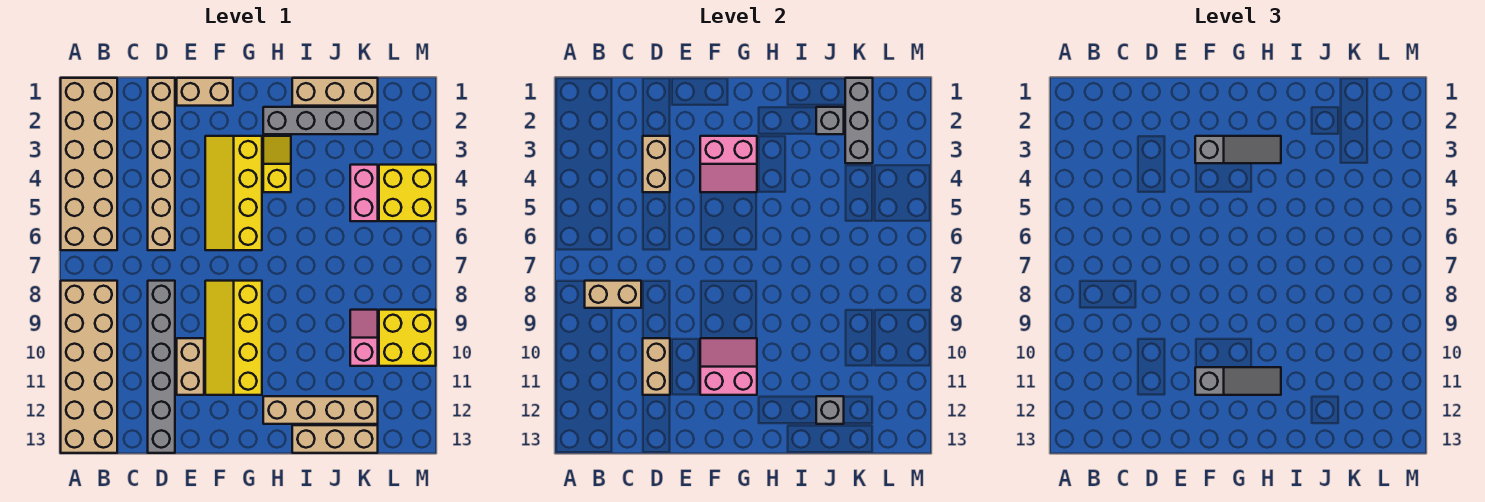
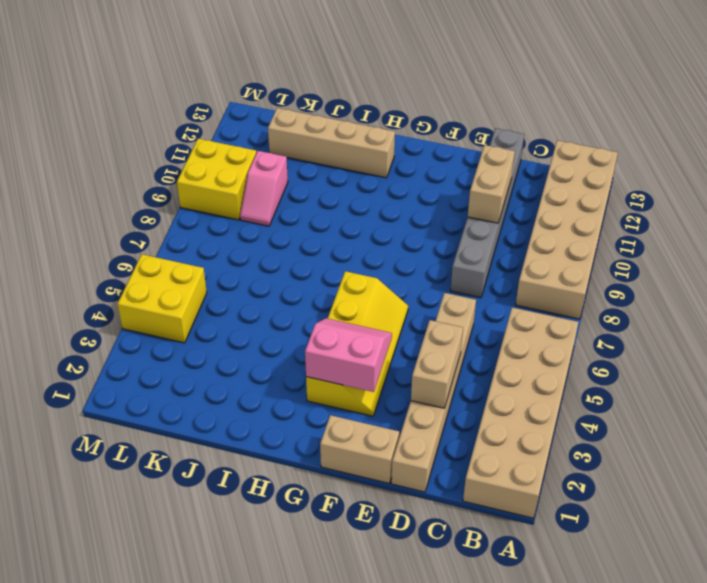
none -> tan brick E10:E11 level 1
none -> yellow slope F8:G11 level 1 top G
none -> grey brick H2:K2 level 1

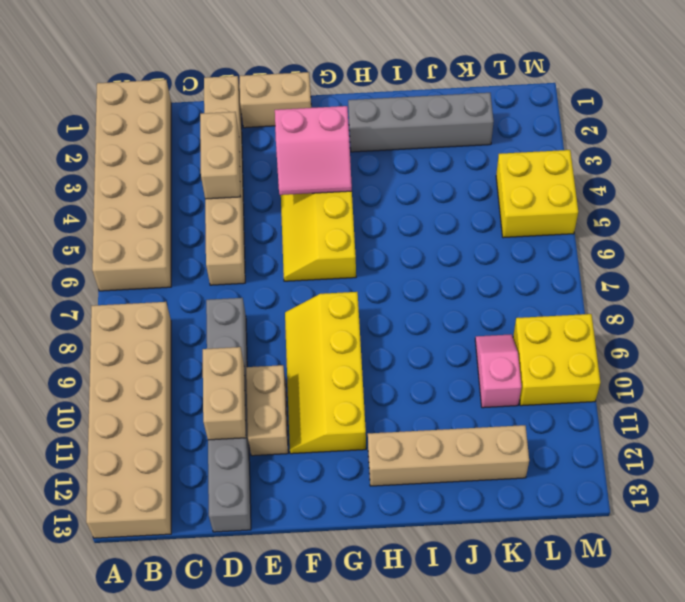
none -> yellow slope H3:H4 level 1 top 4
none -> tan brick I1:K1 level 1
none -> tan brick I13:K13 level 1

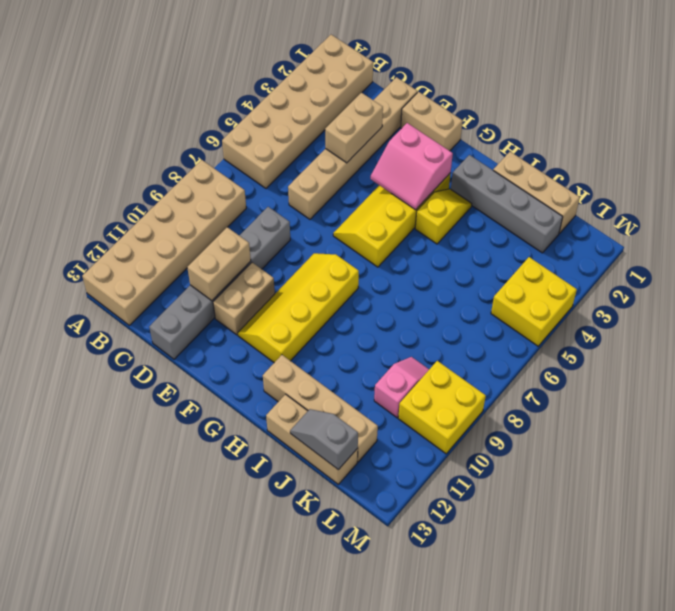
grey slope J13:K13 level 2 top K -> none
none -> pink brick K4:K5 level 1
none -> tan brick B8:C8 level 2
none -> pink slope F10:G11 level 2 top 11

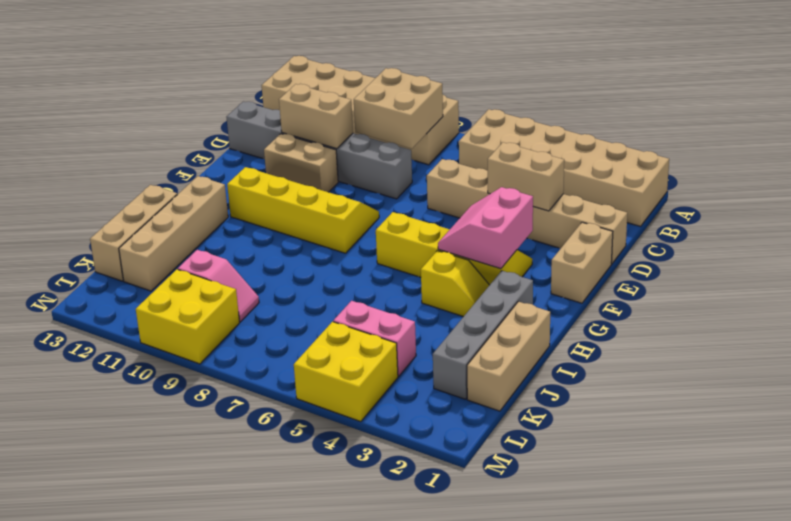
tan brick B8:C9 level 2 -> tan brick B8:C8 level 2
none -> pink slope F10:G11 level 2 top 11
none -> grey brick J2 level 2
none -> grey brick J12 level 2

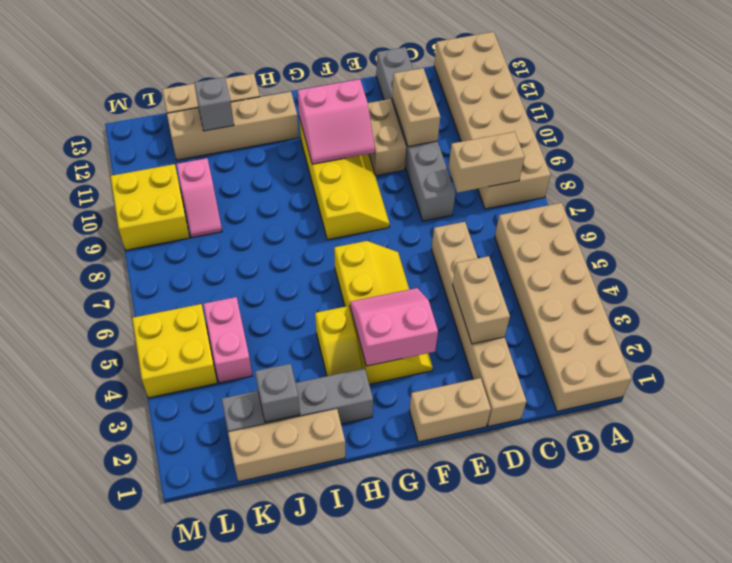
none -> grey brick K1:K3 level 2
none -> grey slope F3:H3 level 3 top F
none -> grey slope F11:H11 level 3 top F

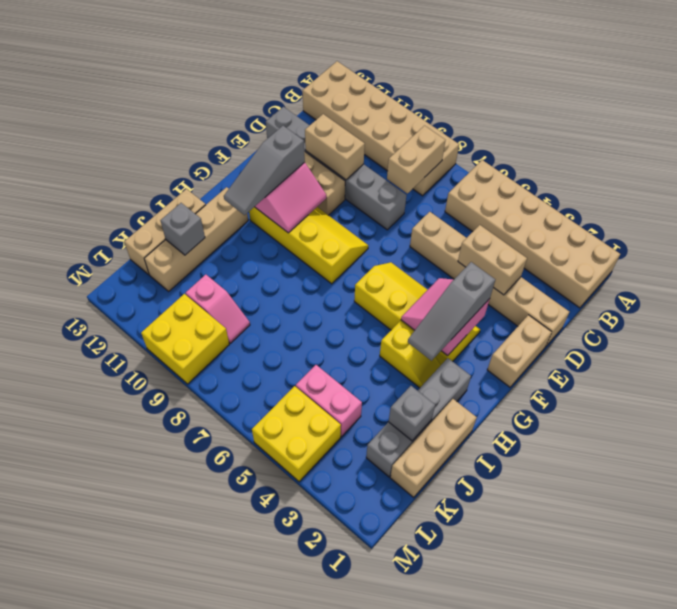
none -> grey brick K1:K3 level 2

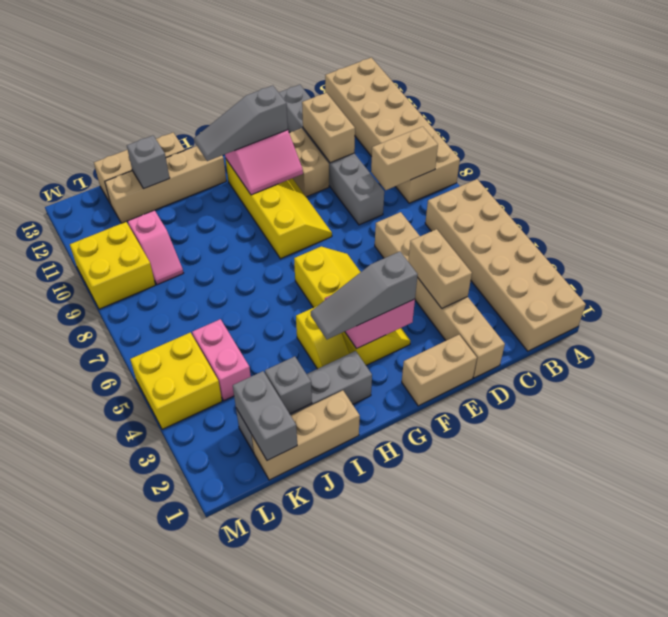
grey brick K1:K2 level 2 -> grey brick K1:K3 level 2

